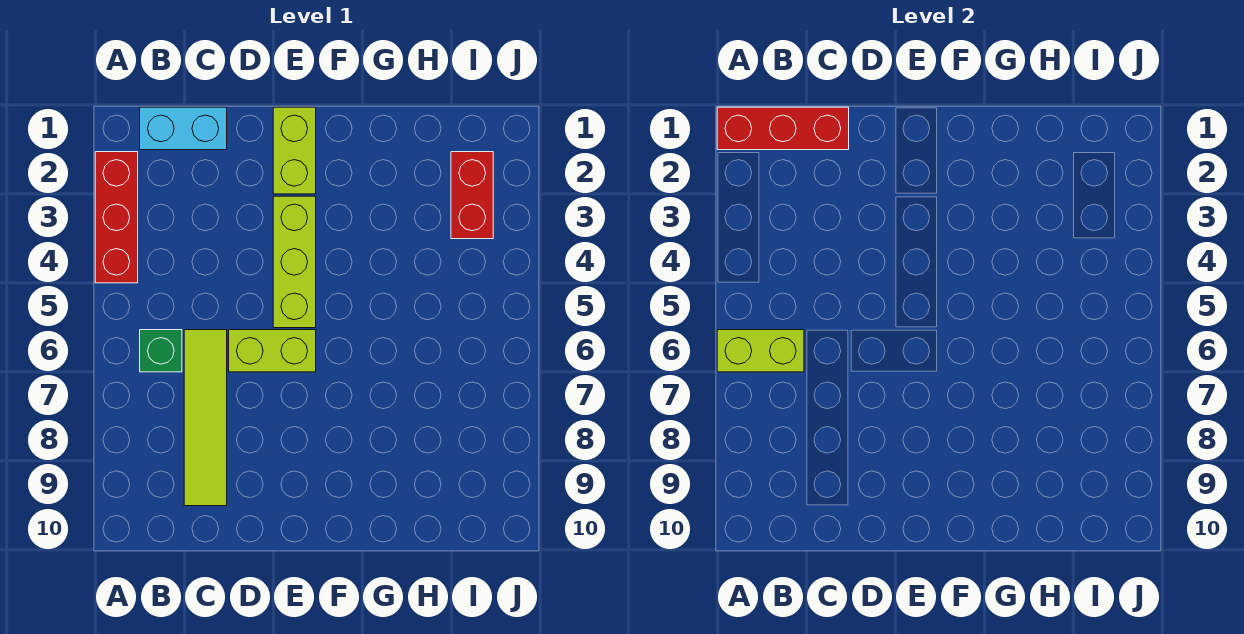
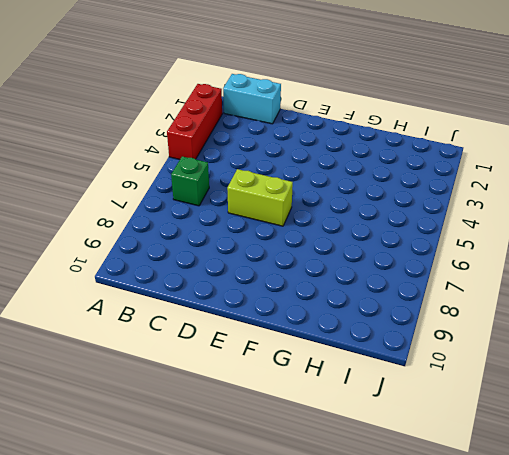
none -> lime tile C6:C9 level 1
none -> lime brick E1:E2 level 1

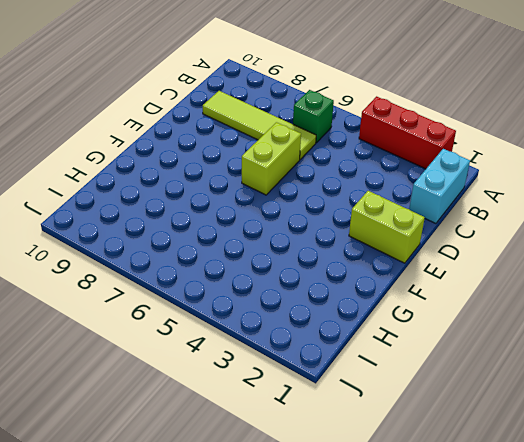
none -> lime brick E3:E5 level 1
none -> red brick I2:I3 level 1

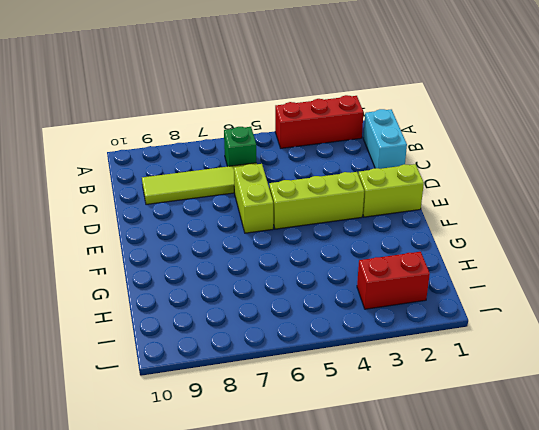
none -> red brick A1:C1 level 2
none -> lime brick A6:B6 level 2

